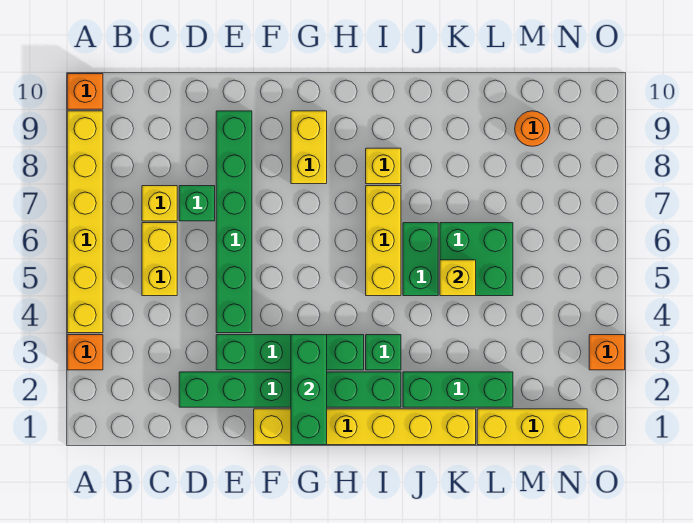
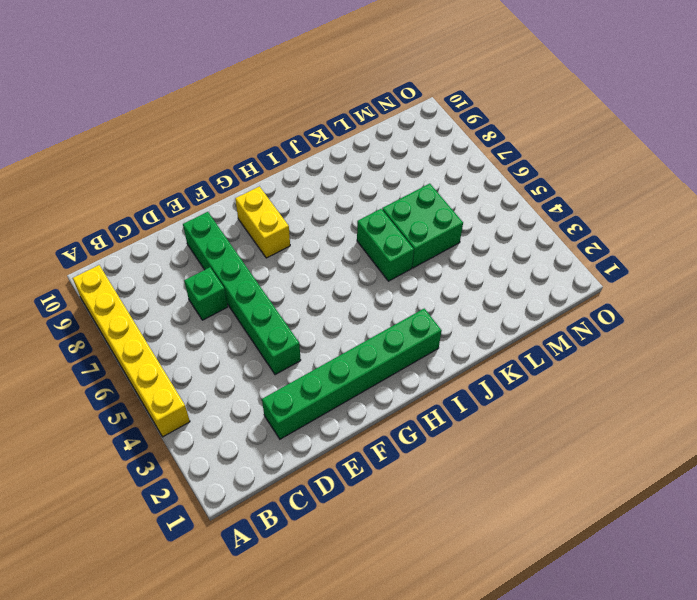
none -> orange brick A3 level 1
none -> orange brick A10 level 1
none -> yellow brick C5:C6 level 1

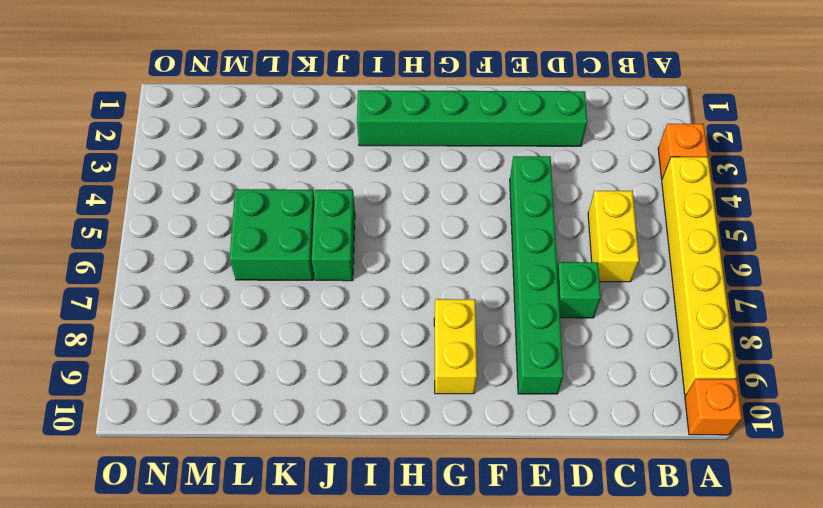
none -> yellow brick C7 level 1
none -> green brick E3:H3 level 1
none -> yellow brick F1:K1 level 1

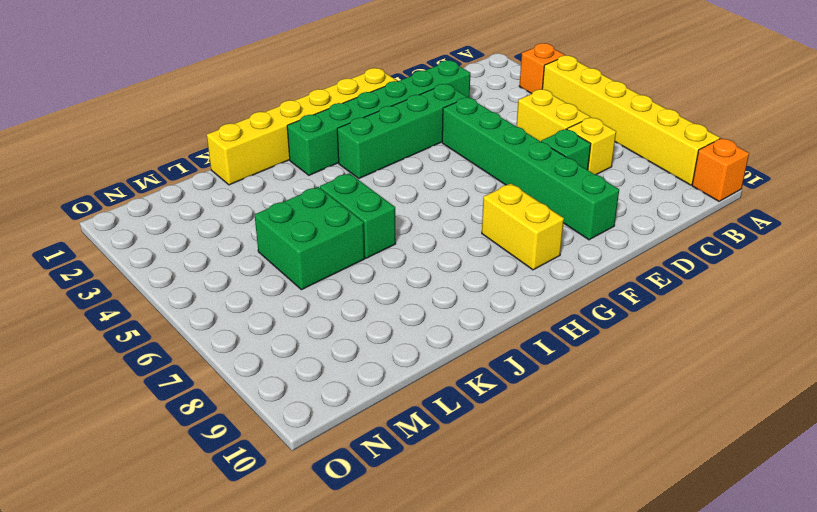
none -> green brick I3 level 1
none -> yellow brick I5:I7 level 1
none -> yellow brick I8 level 1

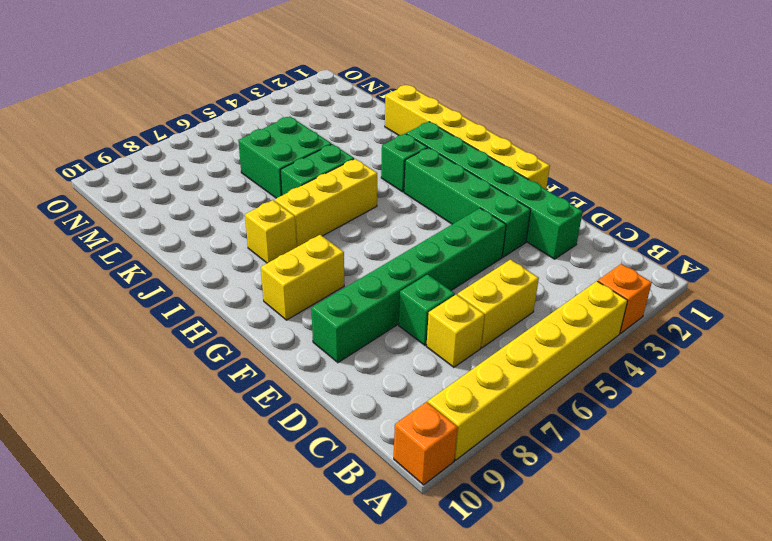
none -> green brick J2:L2 level 1
none -> yellow brick L1:N1 level 1
none -> orange round brick M9 level 1

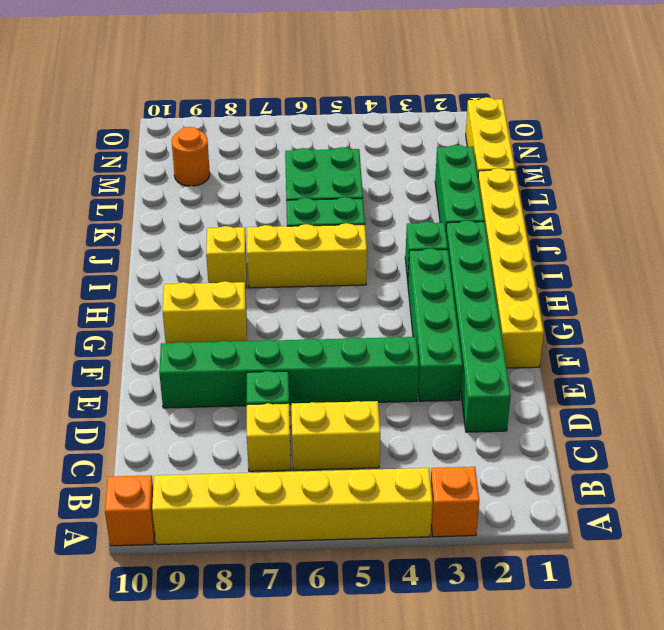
none -> orange brick O3 level 1
none -> green brick G1:G3 level 2
none -> yellow brick K5 level 2

